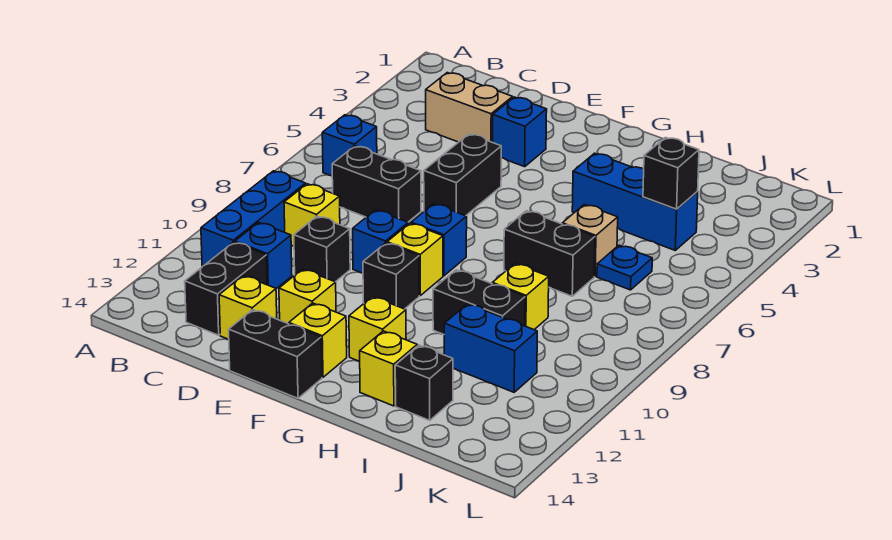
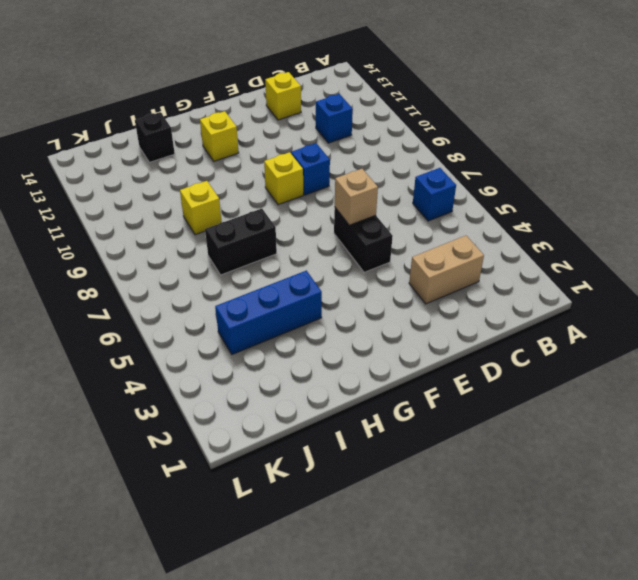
tan brick E6 level 2 -> tan brick I6 level 1
none -> blue brick B9:B11 level 1
none -> black brick C7:D7 level 1
none -> yellow brick C9 level 1

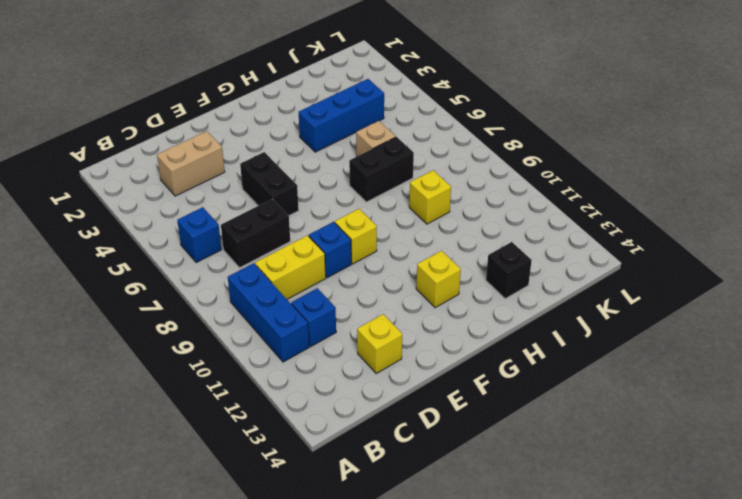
yellow brick C9:D9 level 1 -> yellow brick C9 level 1
none -> black brick C12:C13 level 1
none -> black brick D10 level 1
none -> blue brick E3 level 1

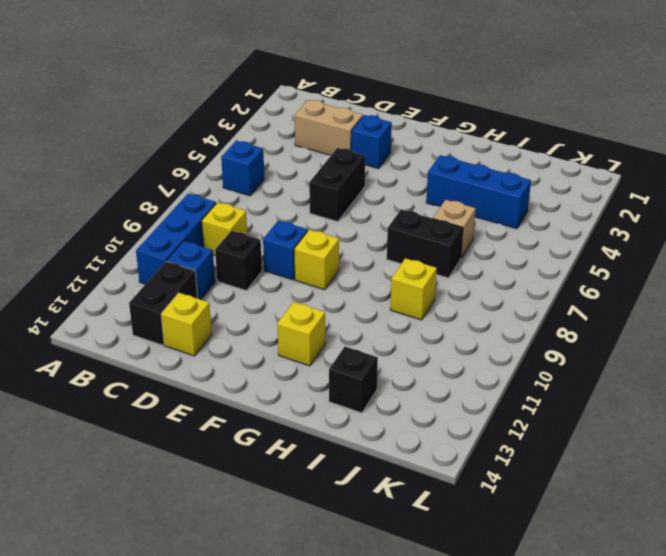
none -> black brick C7:D7 level 1
none -> yellow brick E12 level 1
none -> black brick E14:F14 level 1

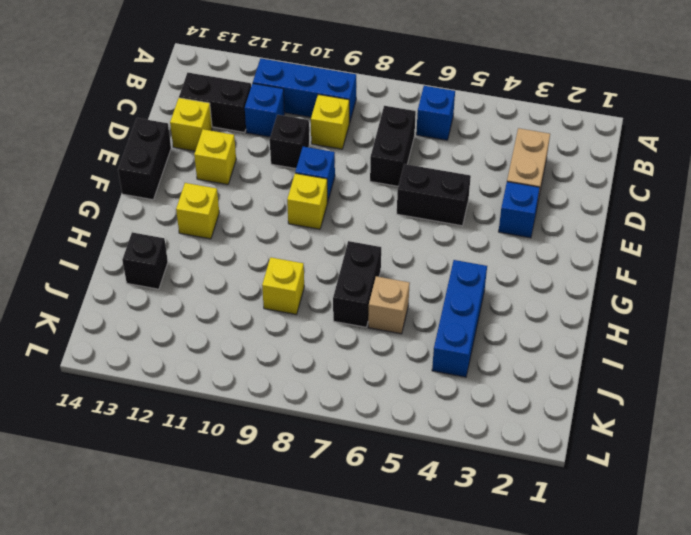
none -> blue brick F8 level 1
none -> black brick F10 level 1
none -> yellow brick F13 level 1

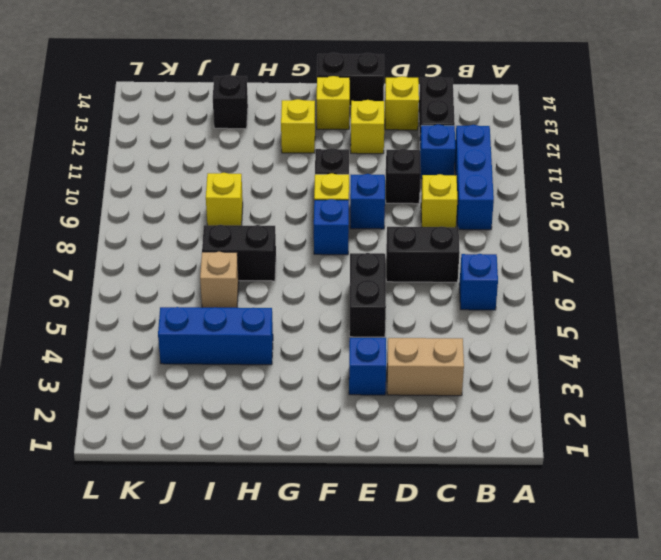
none -> black brick H10:I10 level 1
none -> yellow brick H13 level 1
none -> blue brick I11:J11 level 1

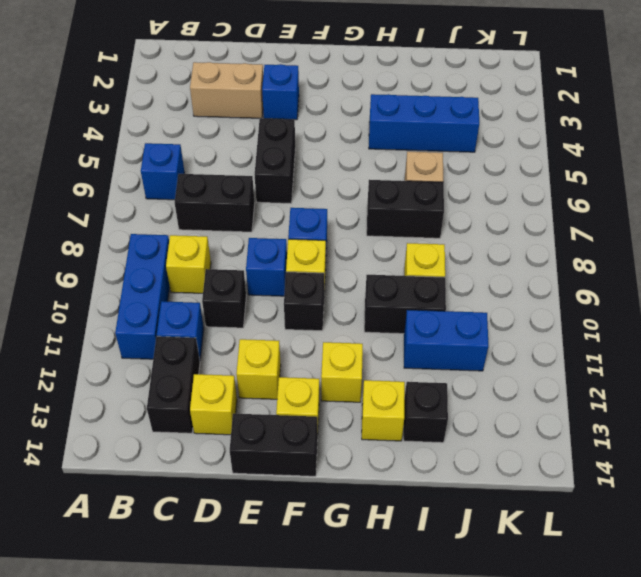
none -> blue plate J6 level 1
none -> black brick J4 level 2

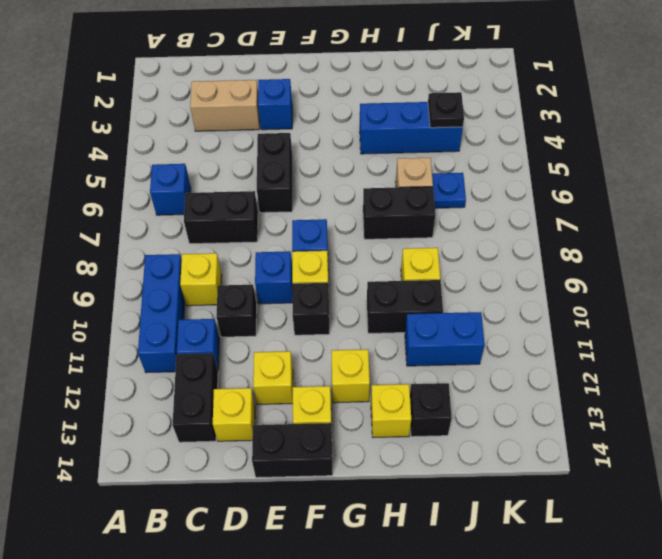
black plate J4 level 2 -> black brick J4 level 2

